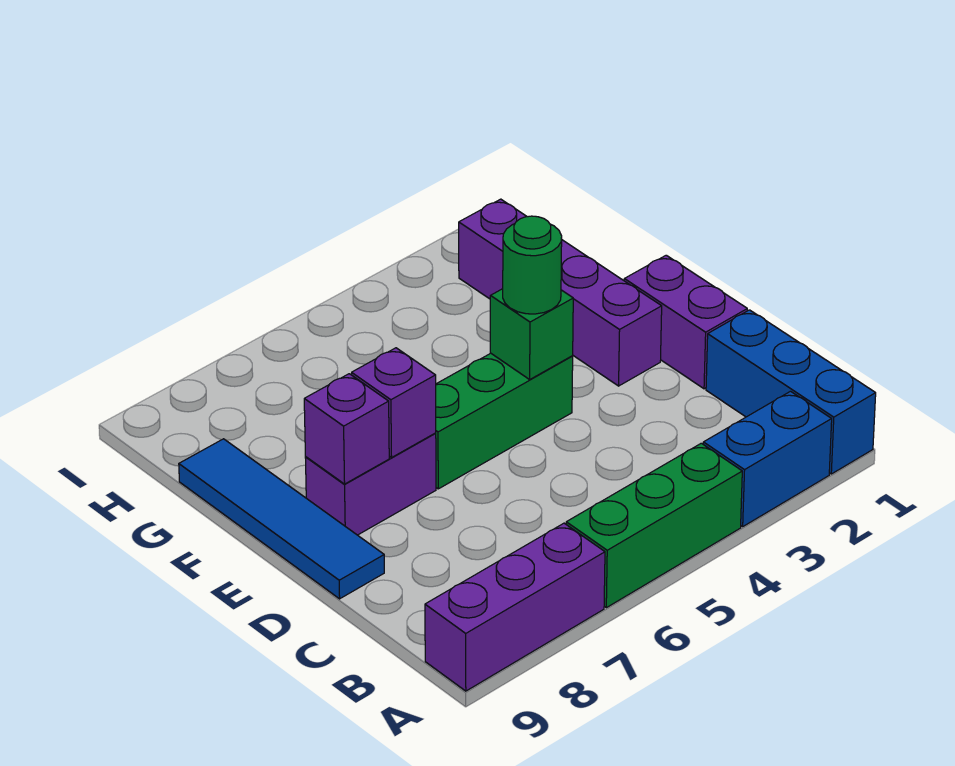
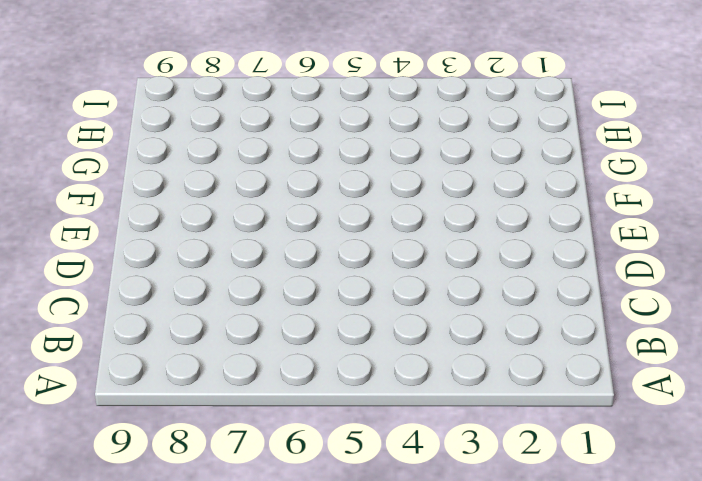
none -> blue brick A1:C1 level 1
none -> blue brick A2:A3 level 1
none -> green brick A4:A6 level 1

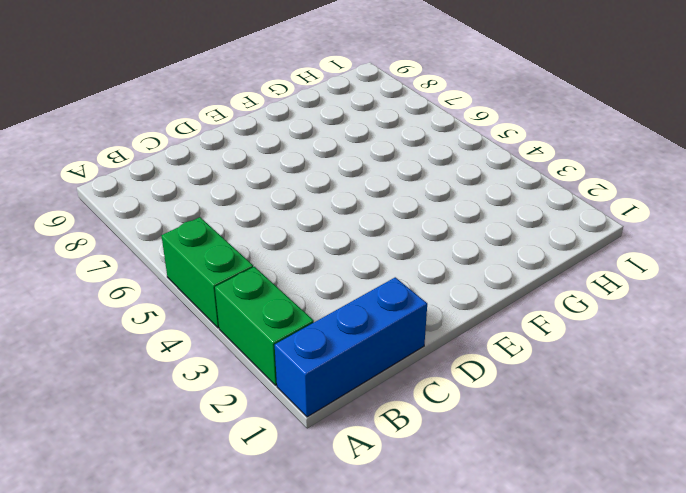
green brick A2:A3 level 1 -> blue brick A2:A3 level 1
green brick A4:A5 level 1 -> green brick A4:A6 level 1
none -> purple brick A7:A9 level 1
none -> purple brick D1:E1 level 1
none -> blue tile D9:G9 level 1

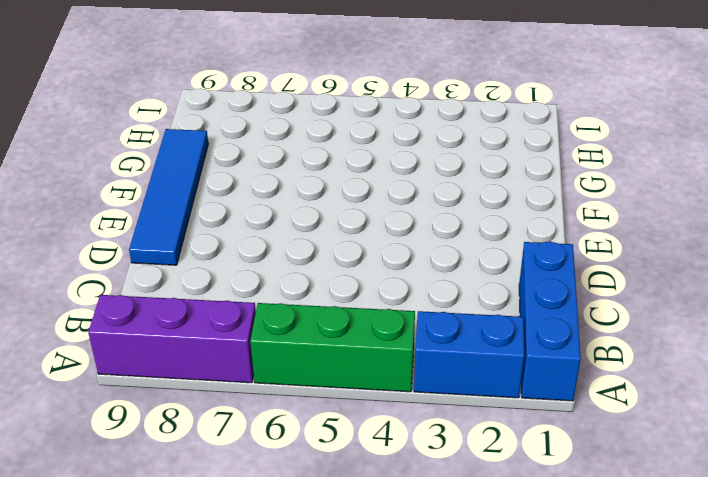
none -> purple brick D1:E1 level 1
none -> purple brick E2:H2 level 1
none -> green brick E4:E6 level 1

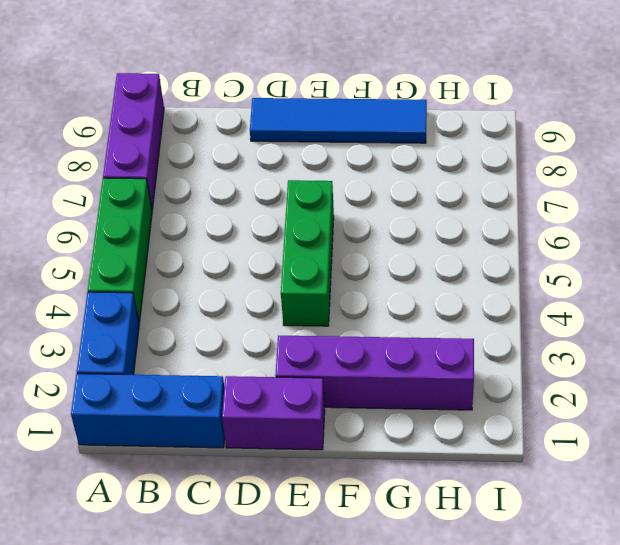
none -> purple brick E7:E8 level 1
none -> green brick E4 level 2
none -> purple brick E7 level 2

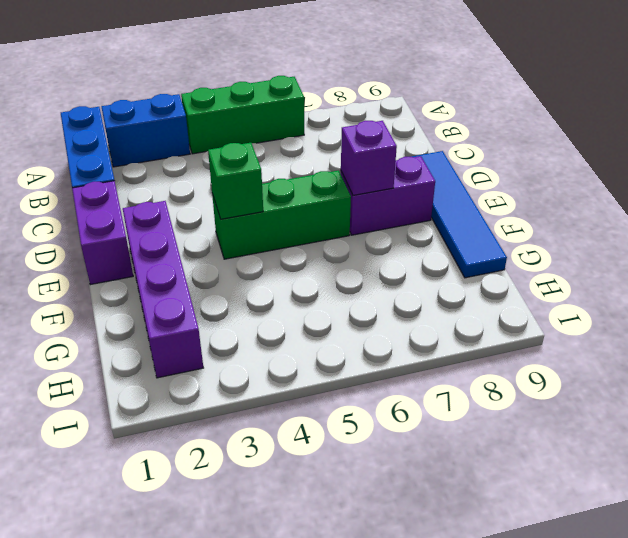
none -> purple brick A7:A9 level 1
none -> purple brick E8 level 2
none -> green round brick E4 level 3

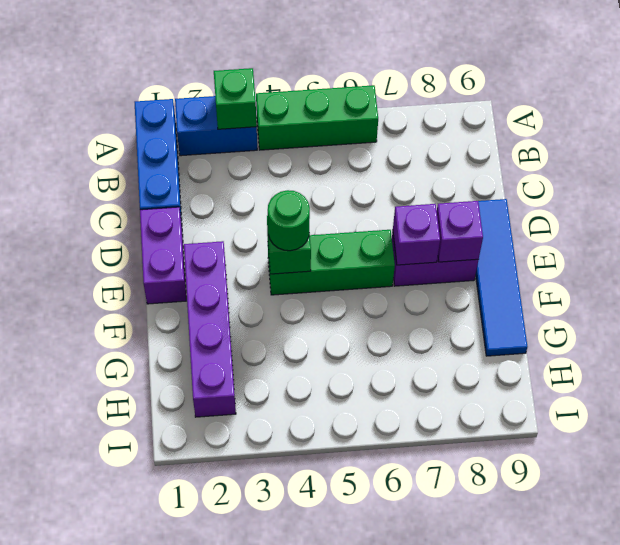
green brick A3 level 2 -> none
none -> purple brick A7:A9 level 1

